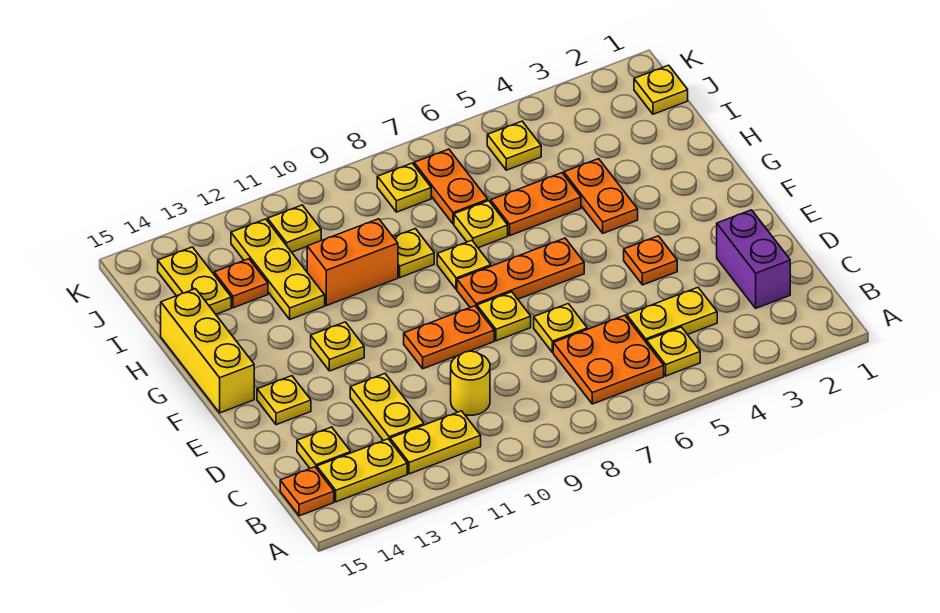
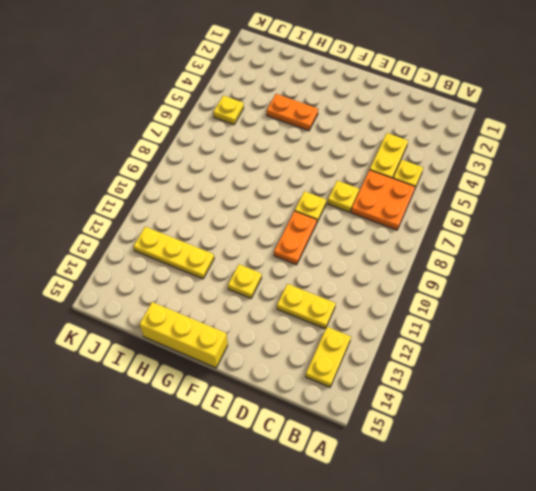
none -> yellow plate B11:B12 level 1
none -> orange plate B15 level 1
none -> purple brick C2:D2 level 1
none -> yellow round brick C10 level 1

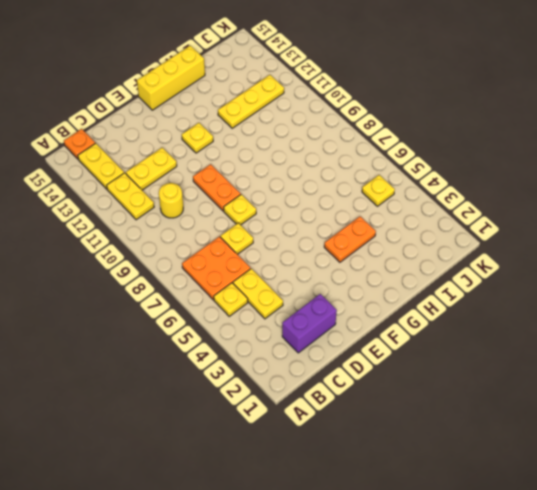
none -> yellow plate C14 level 1
none -> orange plate E4 level 1
none -> yellow plate E14 level 1
none -> orange plate F6:F8 level 1

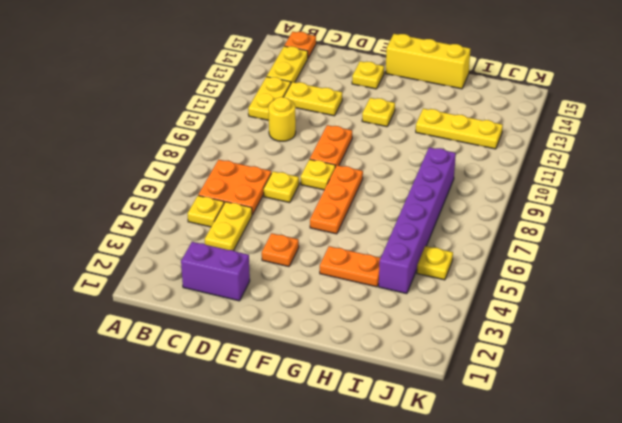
purple brick I4:I9 level 1 -> orange plate I7:J7 level 1
none -> yellow plate C14 level 1
none -> yellow plate G8 level 1
none -> orange plate H5:H6 level 1
none -> yellow plate H7 level 1

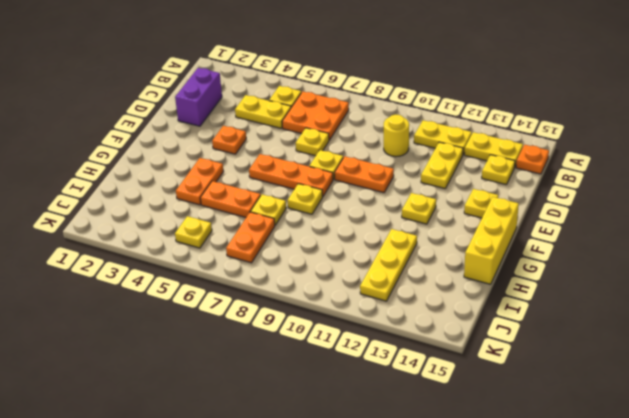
none -> yellow plate H9 level 1
none -> orange brick H10:H11 level 1
none -> orange plate I13 level 1
none -> yellow plate I14:J14 level 1

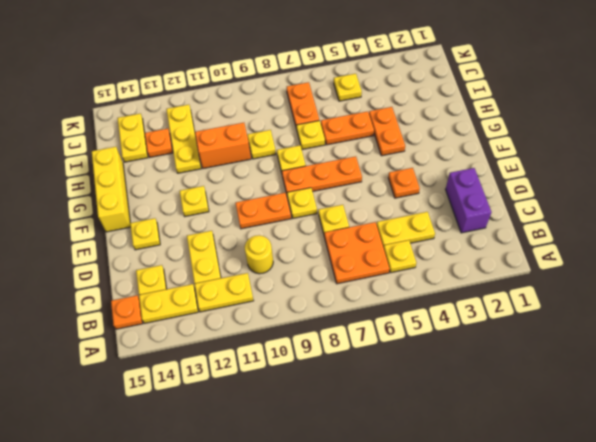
none -> yellow plate J1 level 1
none -> yellow plate J8 level 1
none -> yellow plate J11 level 1

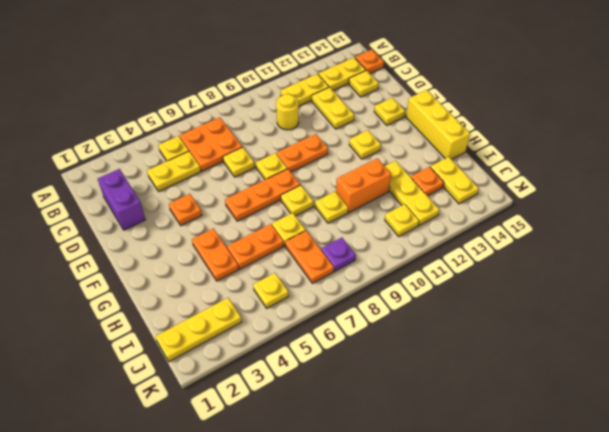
yellow plate J1:J3 level 1 -> yellow plate J1 level 1
purple plate J8 level 1 -> yellow plate J8 level 1

